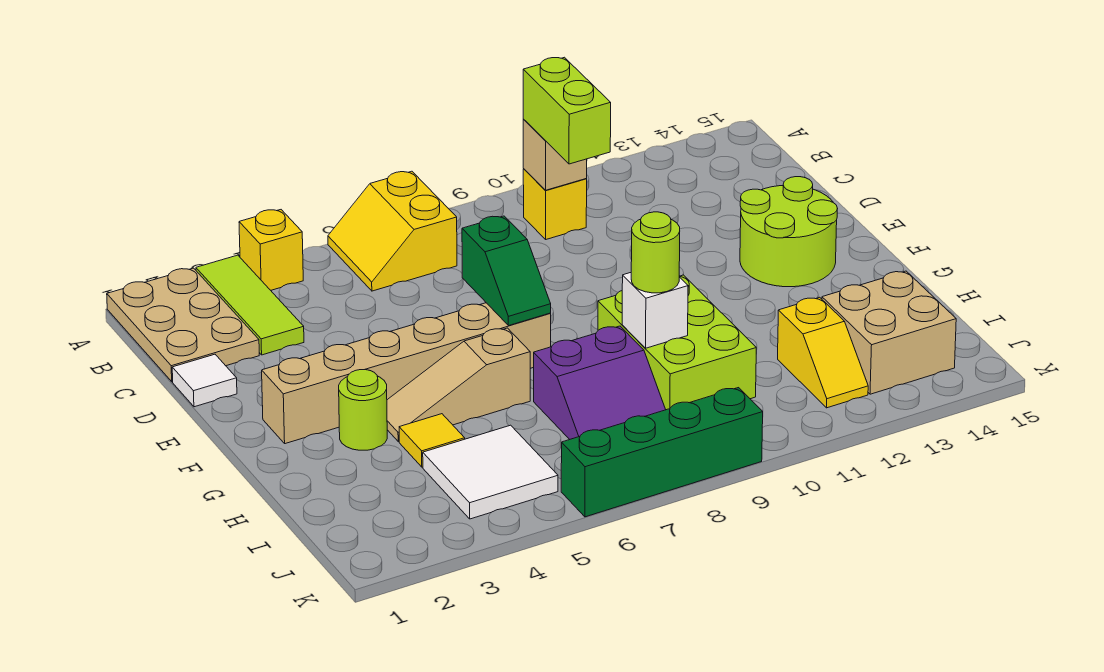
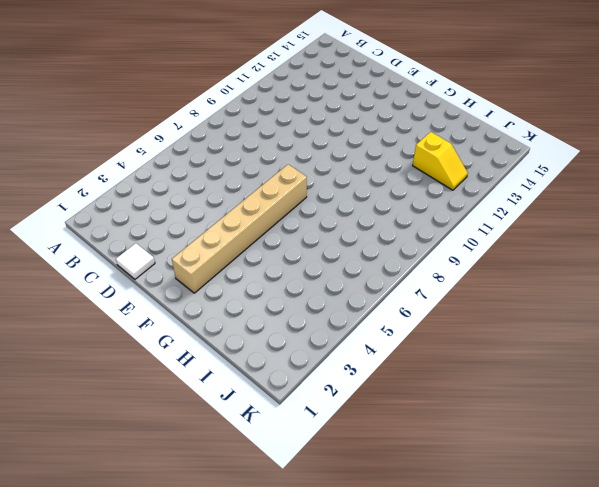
none -> tan plate A1:C2 level 1
none -> lime tile A3:C3 level 1
none -> yellow brick A4 level 1

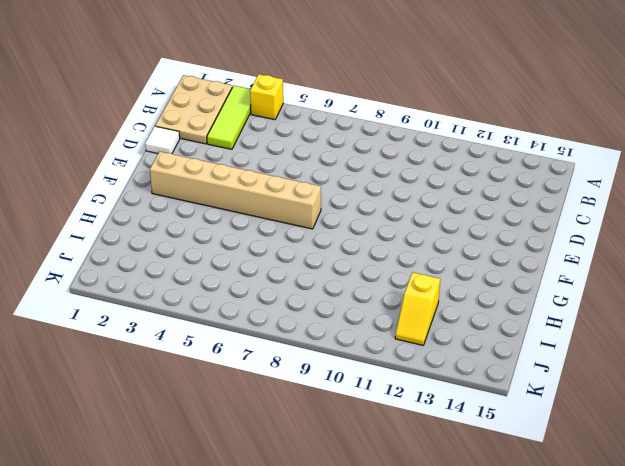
none -> yellow slope A6:B7 level 1 top 7
none -> yellow brick B10 level 1
none -> lime round brick E13:F14 level 1

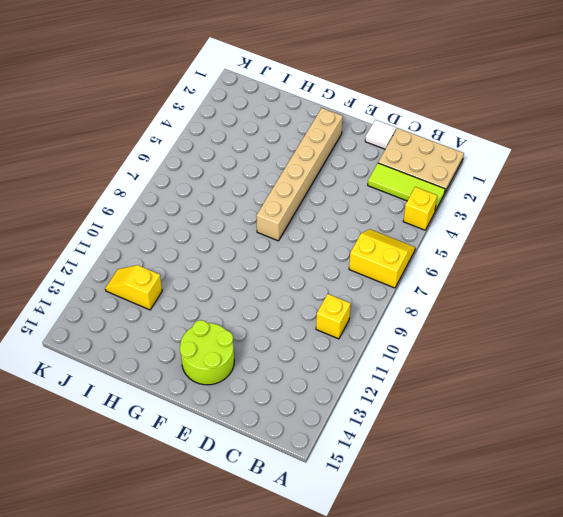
none -> lime round brick G3 level 1
none -> tan slope G4:G6 level 1 top 6
none -> lime brick G9:I10 level 1

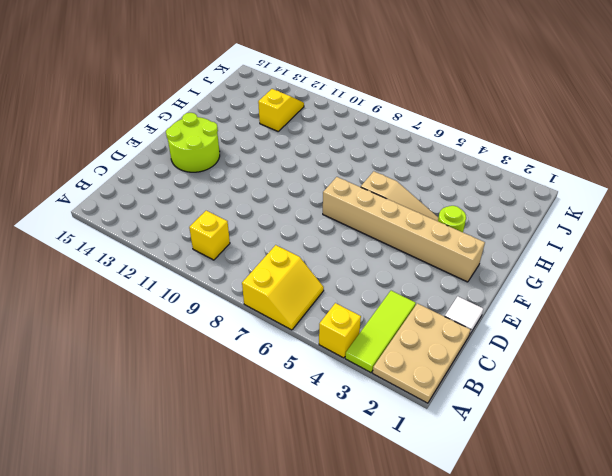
none -> lime brick G9:I10 level 1
none -> yellow tile H4 level 1
none -> purple slope H7:I8 level 1 top H

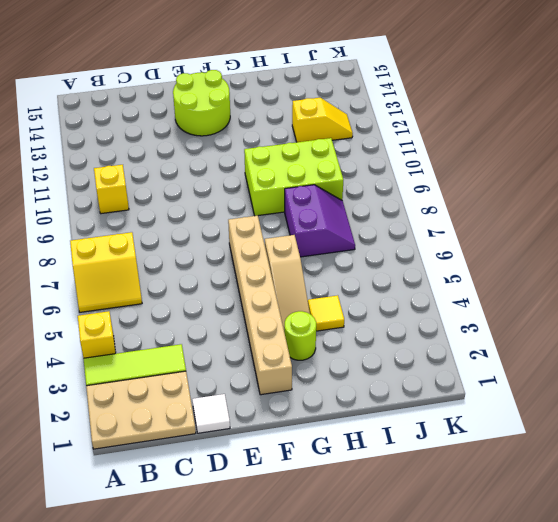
none -> white tile I4:J5 level 1
none -> tan brick I13:J14 level 1
none -> green brick K6:K9 level 1

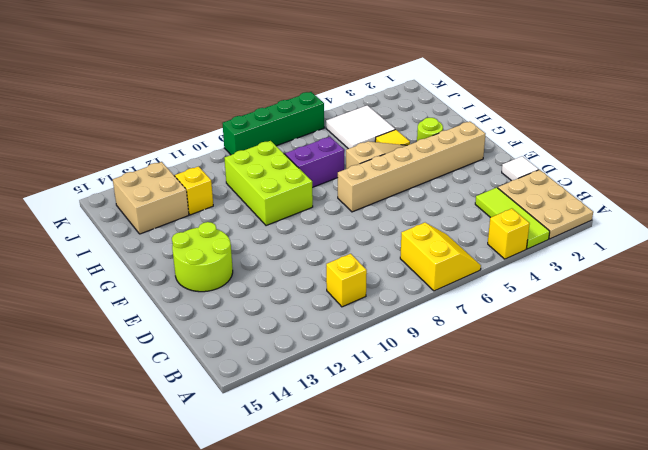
none -> tan brick B10 level 2
none -> green slope E7:F7 level 2 top E
none -> white brick H9 level 2

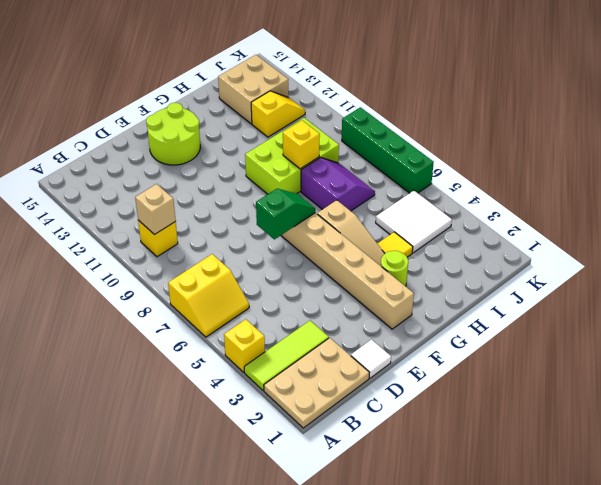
yellow brick H9 level 2 -> white brick H9 level 2
none -> lime brick B10:C10 level 3
none -> lime round brick H9 level 3

